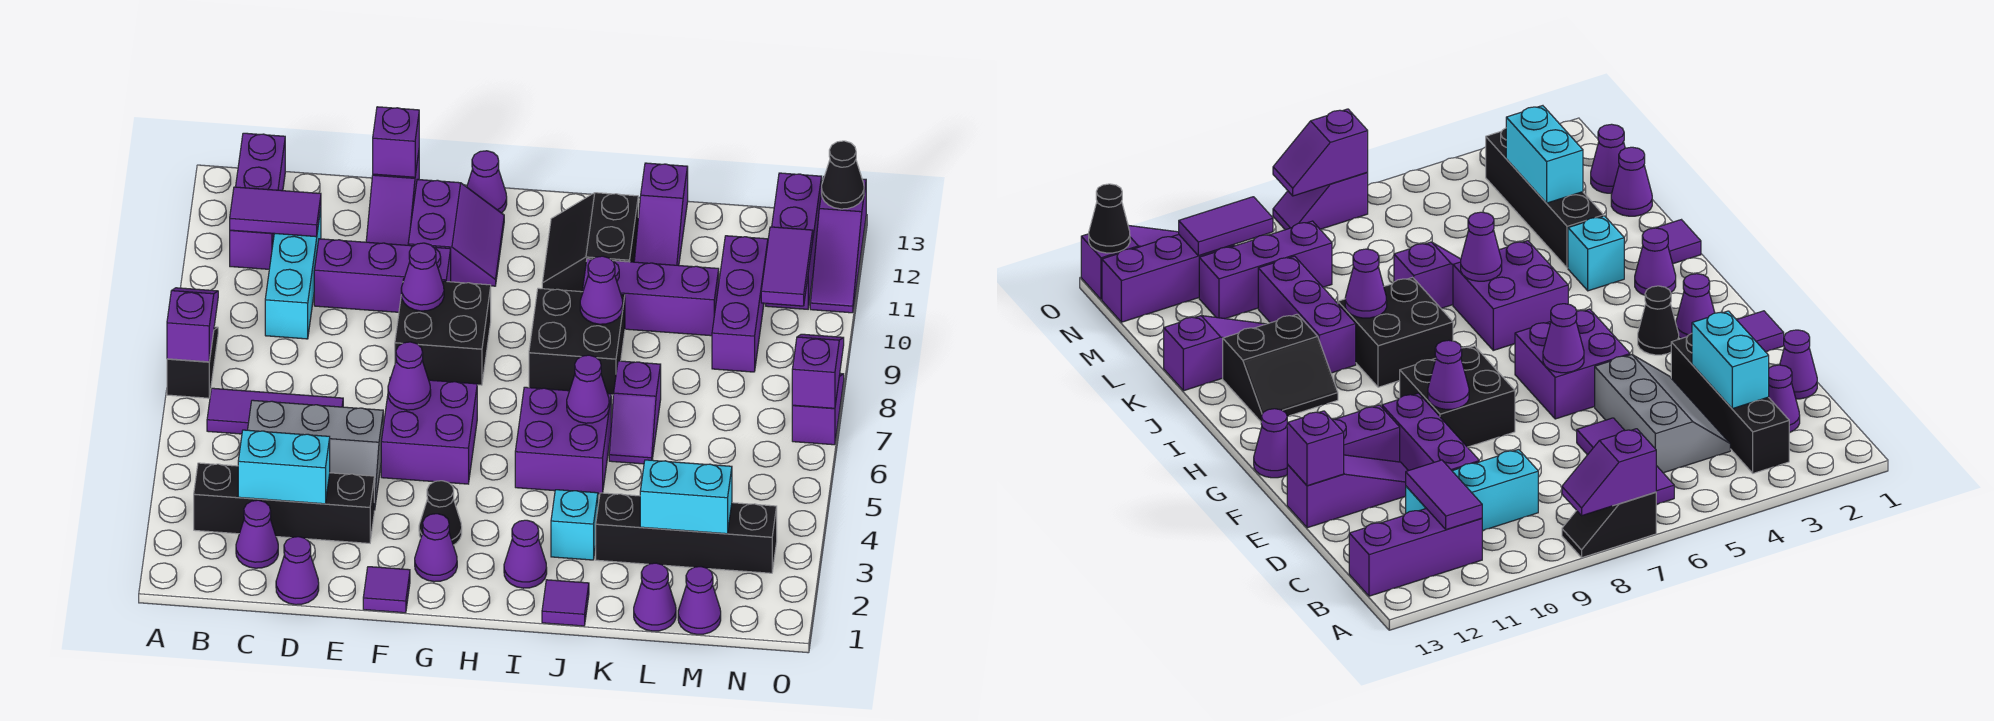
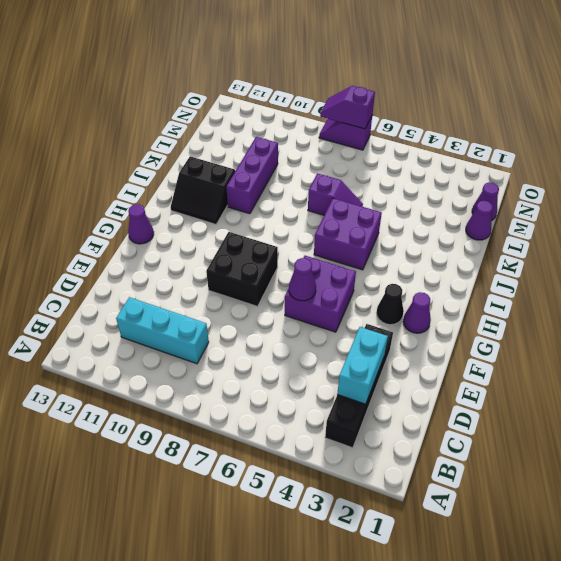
none -> black slope A7:A8 level 1 top 7
none -> purple tile B6:D6 level 1
none -> purple brick B11:B13 level 1
none -> purple cone C2 level 1

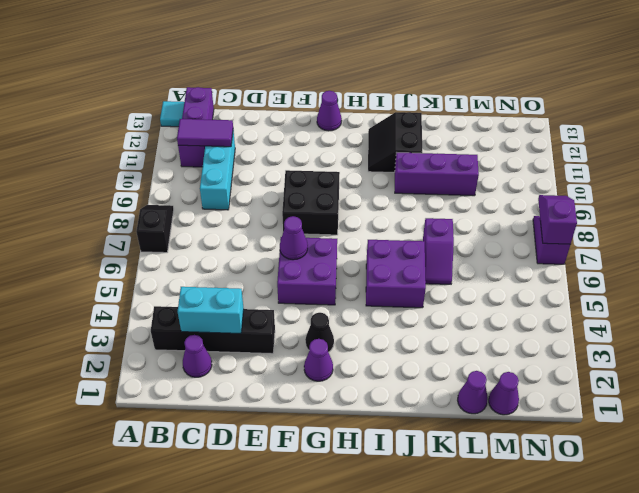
cyan tile A13 level 1 -> none
none -> purple tile B6:D6 level 1
none -> grey slope C4:E5 level 1 top 5
none -> purple cone D1 level 1
none -> purple brick D10:F10 level 1

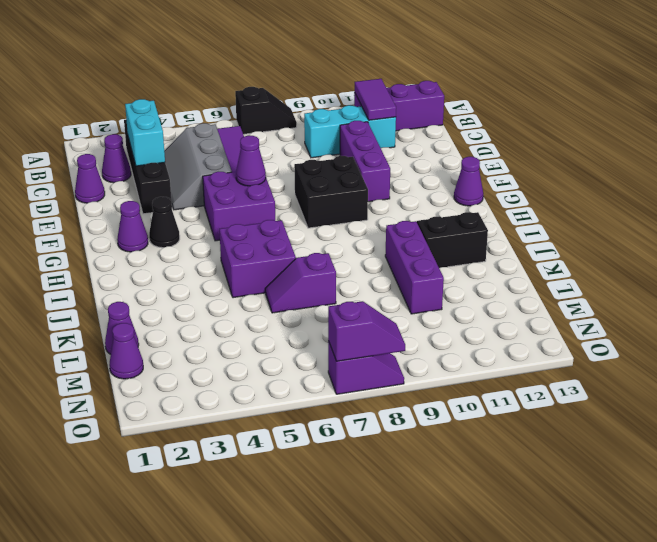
none -> purple slope E11:E13 level 1 top 13
none -> purple tile F1 level 1
none -> purple slope F11:G12 level 1 top F
none -> purple cone I2 level 1

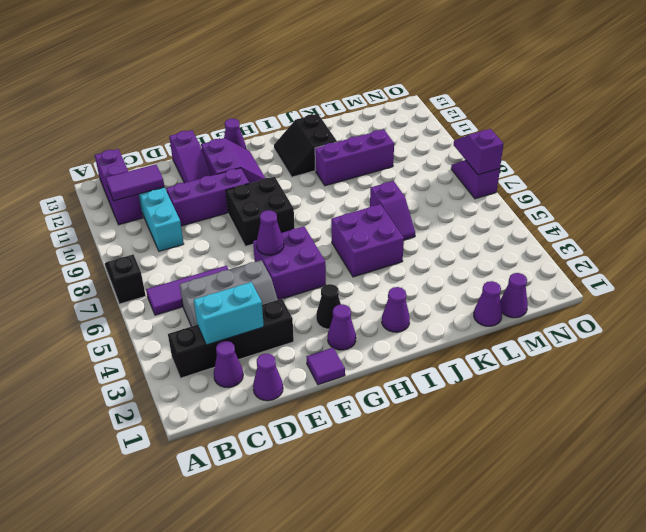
none -> black brick I8:J9 level 1
none -> purple tile J1 level 1
none -> cyan brick J3 level 1
none -> black brick K3:N3 level 1

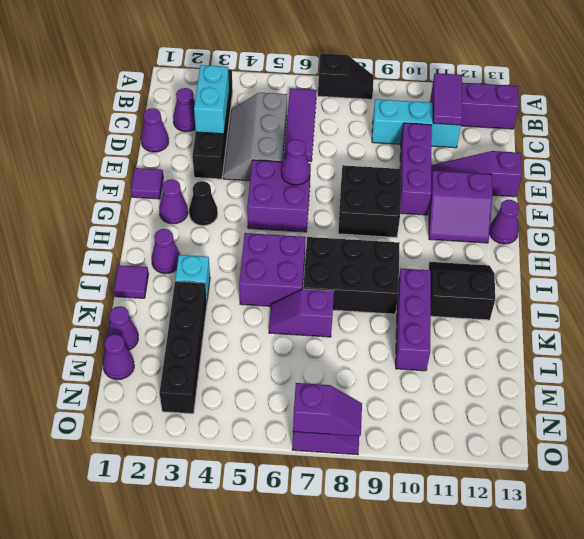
black brick I7:J9 level 1 -> black brick I8:J9 level 1
none -> purple slope K11:K13 level 1 top 13
none -> purple brick M9:M11 level 1
none -> purple brick N11:N13 level 1
none -> purple slope O11:O13 level 1 top 13

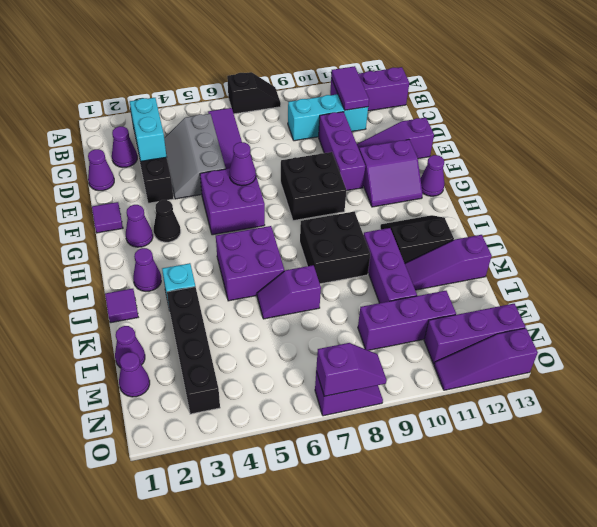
none -> purple slope A7:A8 level 2 top 7
none -> purple brick E13 level 2
none -> purple cone F9 level 2
none -> purple cone J6 level 2

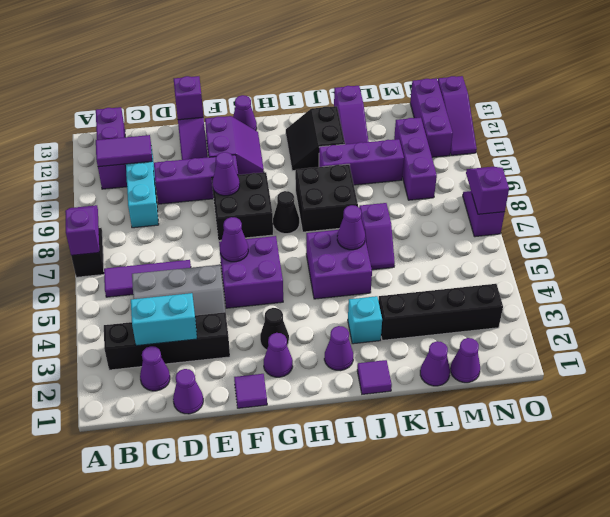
black cone H8 level 1 -> black cone O13 level 2
none -> purple cone J9 level 2
none -> cyan brick L3:M3 level 2
none -> purple tile N10:N11 level 2

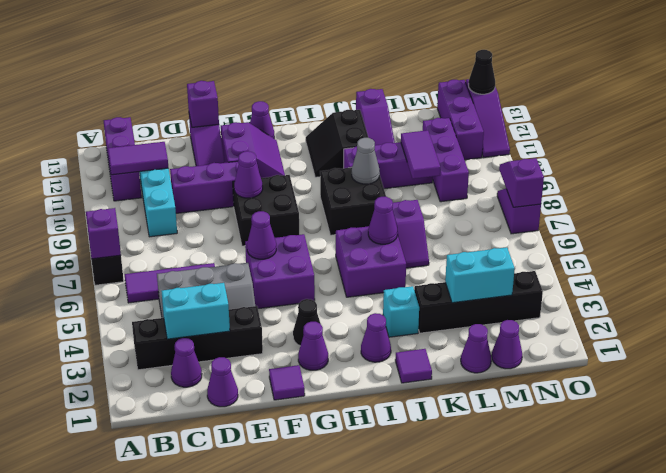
grey cone J9 level 2 -> purple cone J9 level 2
purple tile L9:L10 level 2 -> purple tile N10:N11 level 2

